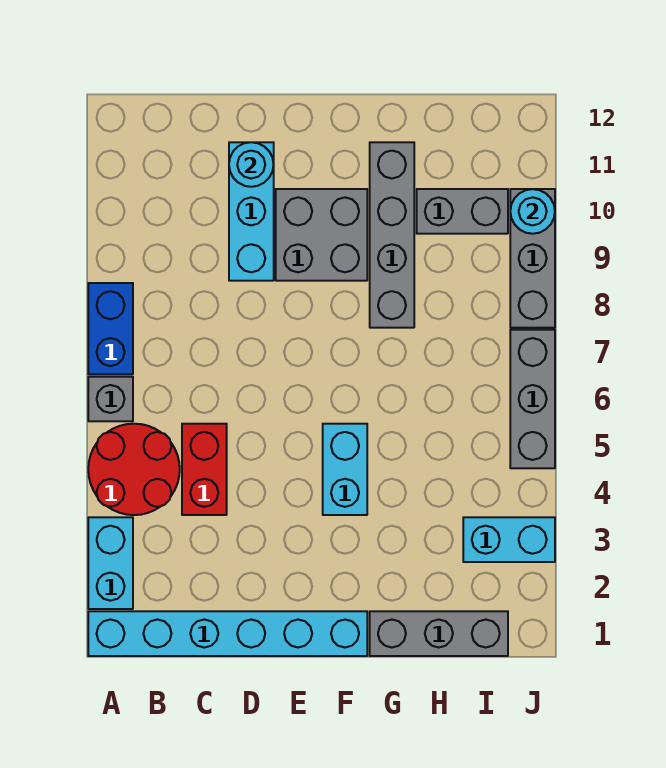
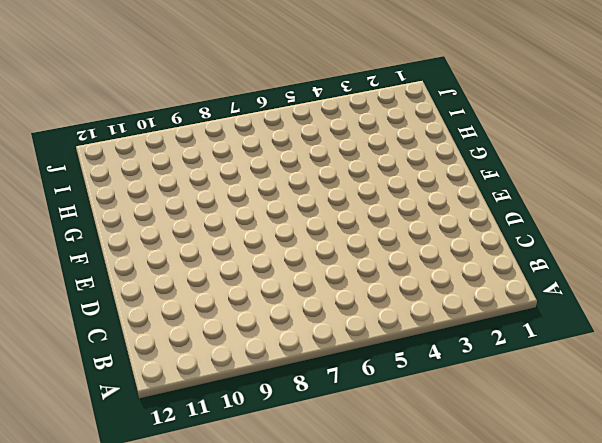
none -> cyan brick A1:F1 level 1
none -> cyan brick A2:A3 level 1
none -> red round brick A4:B5 level 1

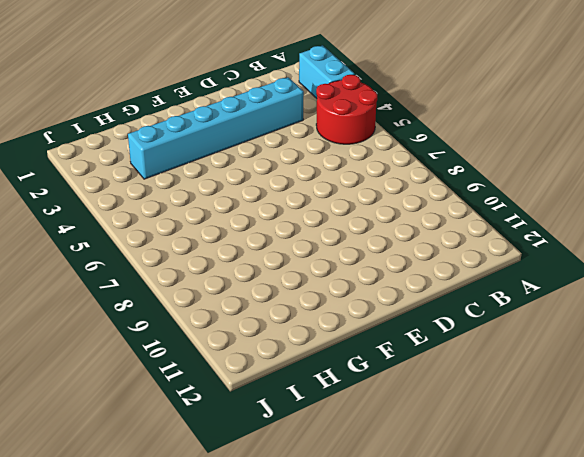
cyan brick C3:H3 level 1 -> cyan brick A1:F1 level 1
none -> grey brick A6 level 1
none -> blue brick A7:A8 level 1
none -> red brick C4:C5 level 1

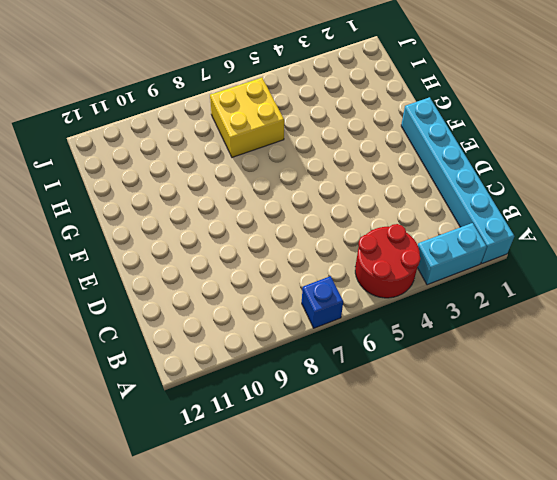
blue brick A7 level 1 -> blue brick A7:A8 level 1
yellow brick H6:I7 level 1 -> none
none -> grey brick A6 level 1
none -> red brick C4:C5 level 1
none -> cyan brick D9:D11 level 1

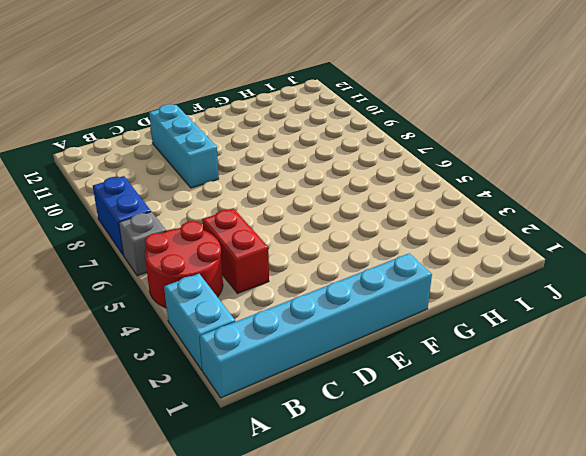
none -> grey brick E9:F10 level 1
none -> cyan brick F4:F5 level 1
none -> grey brick G1:I1 level 1

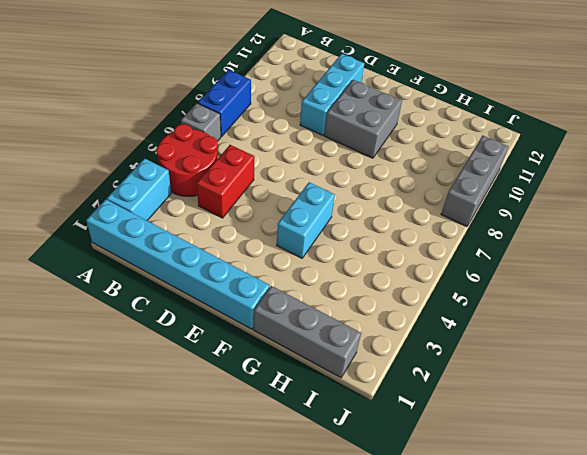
none -> grey brick G8:G11 level 1
none -> grey brick H10:I10 level 1
none -> cyan brick I3:J3 level 1

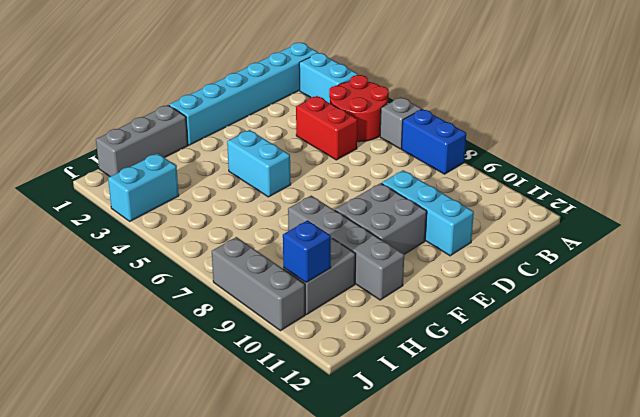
blue brick I10 level 2 -> none
none -> grey brick J5:J7 level 1
none -> cyan round brick D11 level 2
none -> cyan round brick J10 level 2

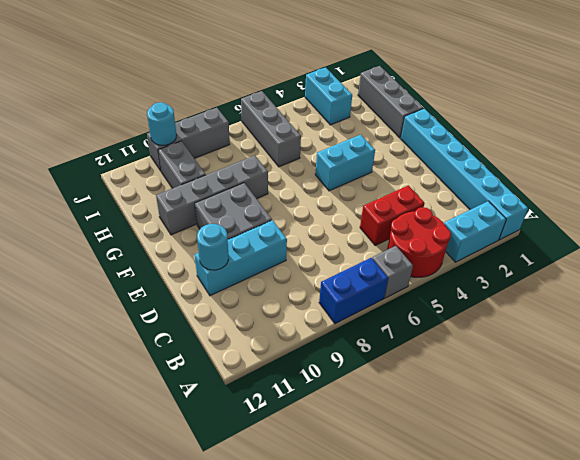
grey brick H6:J6 level 1 -> grey brick J5:J7 level 1

